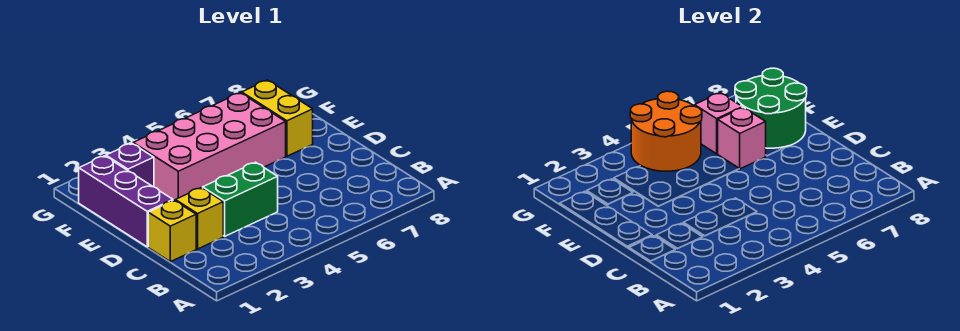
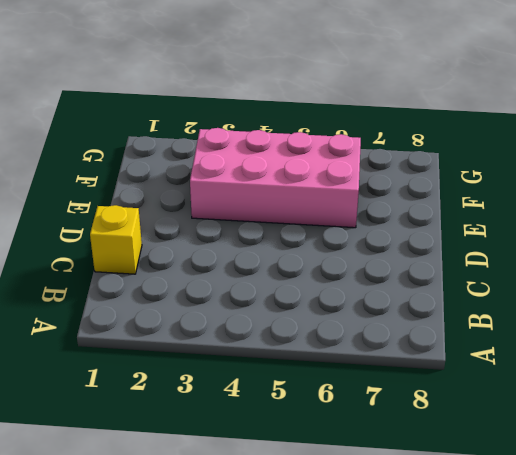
none -> yellow brick C2 level 1
none -> green brick C3:C4 level 1

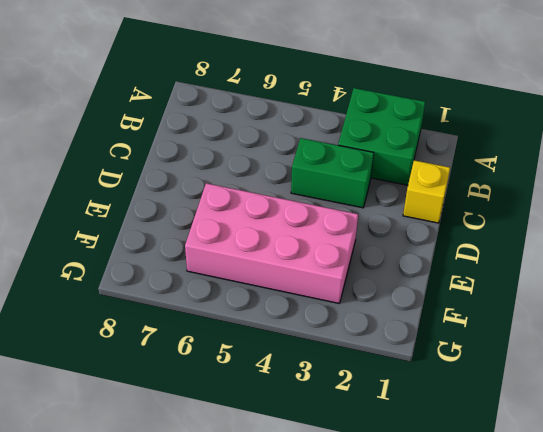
green brick A2:B3 level 1 -> none
none -> yellow brick C2 level 1
none -> purple brick D1:F1 level 1

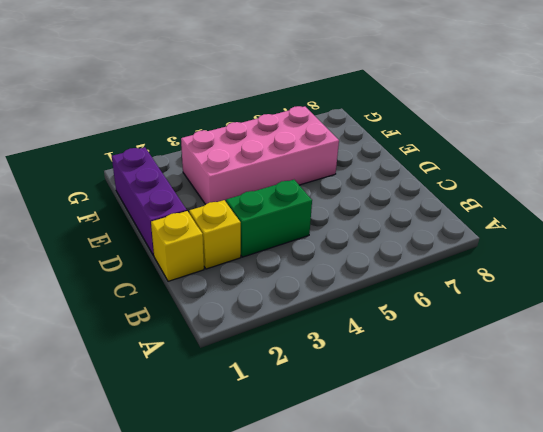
none -> yellow brick E7:F7 level 1
none -> purple brick F2 level 1

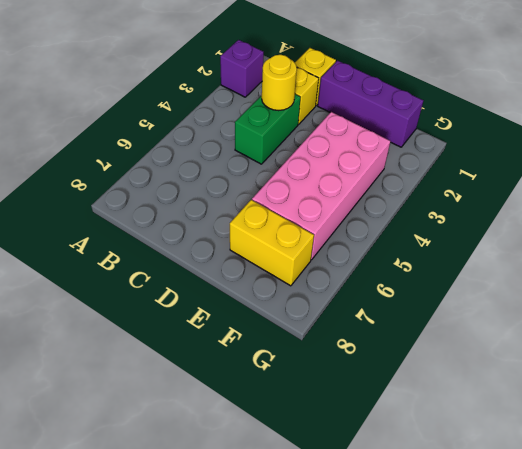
purple brick A2 level 1 -> purple brick F2 level 1
yellow round brick C3 level 2 -> none
none -> pink brick E6 level 2
none -> green round brick E7:F8 level 2

